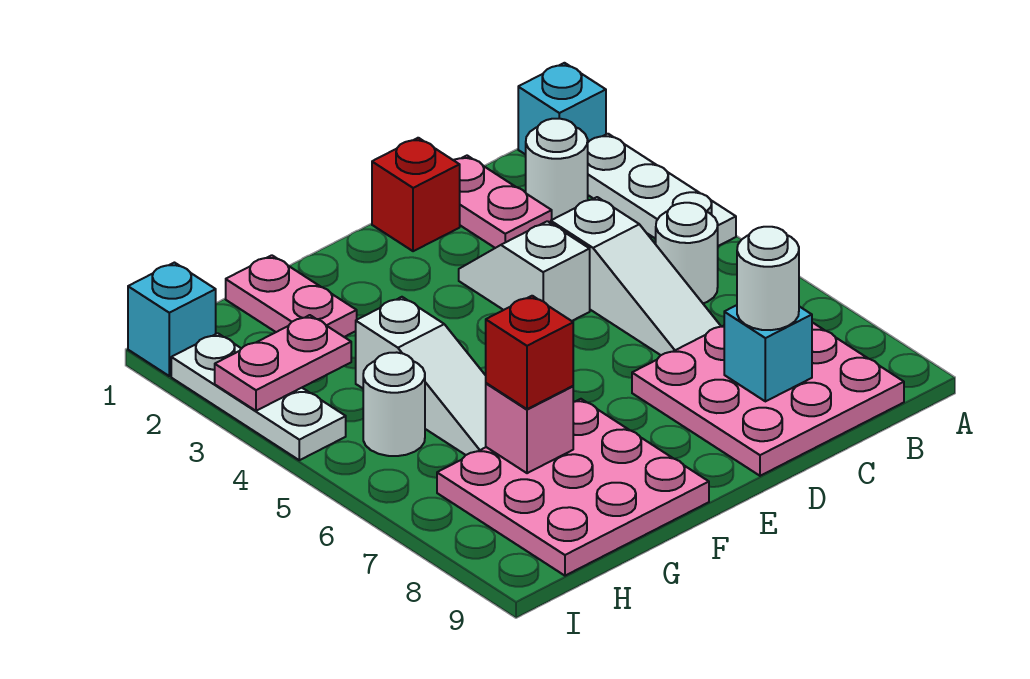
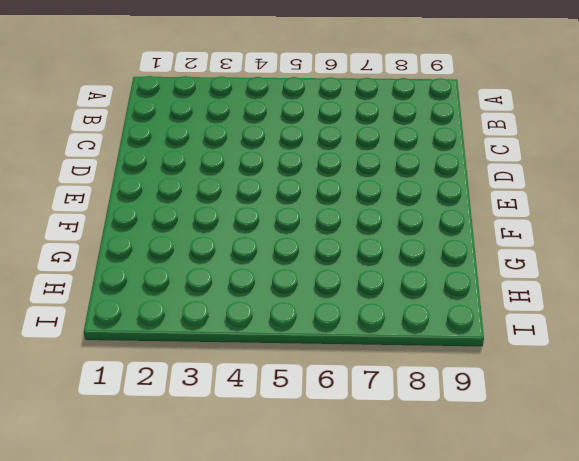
none -> cyan brick A1 level 1
none -> white plate A2:A4 level 1
none -> white round brick B2 level 1

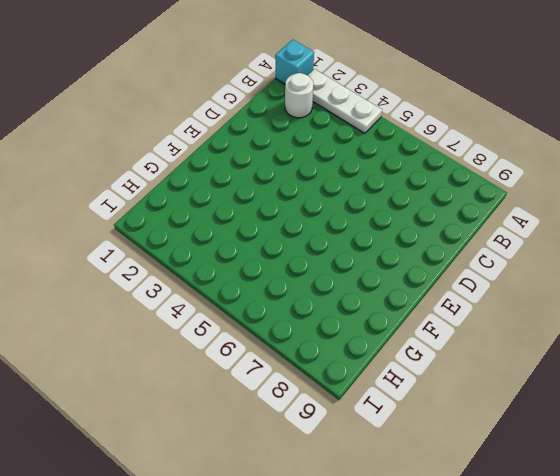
none -> white round brick B5 level 1
none -> pink plate B7:D9 level 1
none -> pink plate C1:C2 level 1

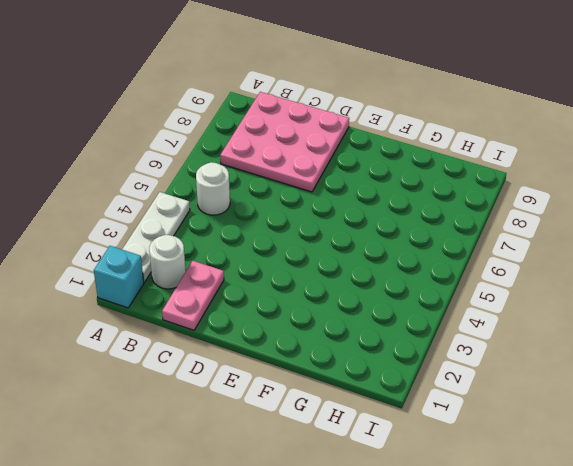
none -> white slope C4:C6 level 1 top 4
none -> red brick D1 level 1
none -> white slope D3:D4 level 1 top 4

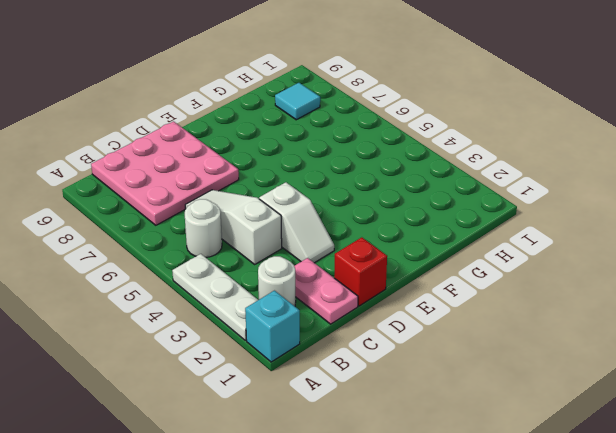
cyan tile H8 level 1 -> pink plate F7:H9 level 1
none -> pink plate G1:G2 level 1
none -> white slope G4:G6 level 1 top 4
none -> white round brick H5 level 1

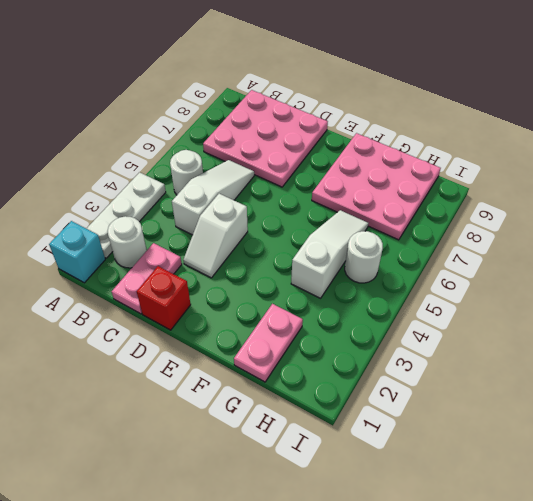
none -> cyan brick I1 level 1
none -> white plate I2:I4 level 1
none -> cyan brick C8 level 2

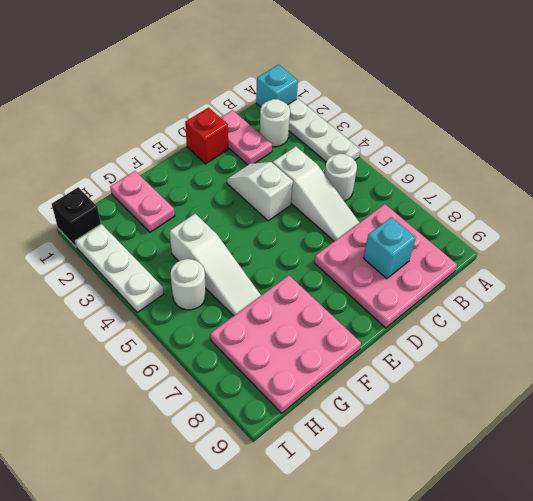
black brick I1 level 1 -> cyan brick I1 level 1
none -> pink brick G7 level 2
none -> pink plate H3:I3 level 2
none -> white round brick C8 level 3

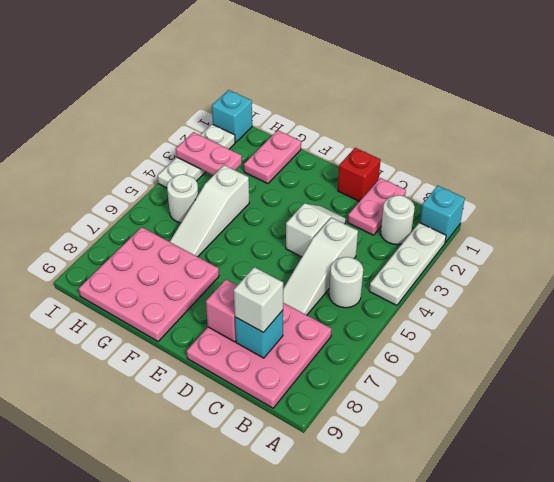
white brick C8 level 3 -> white round brick C8 level 3
pink brick D8 level 2 -> pink brick G7 level 2
none -> red brick G7 level 3

